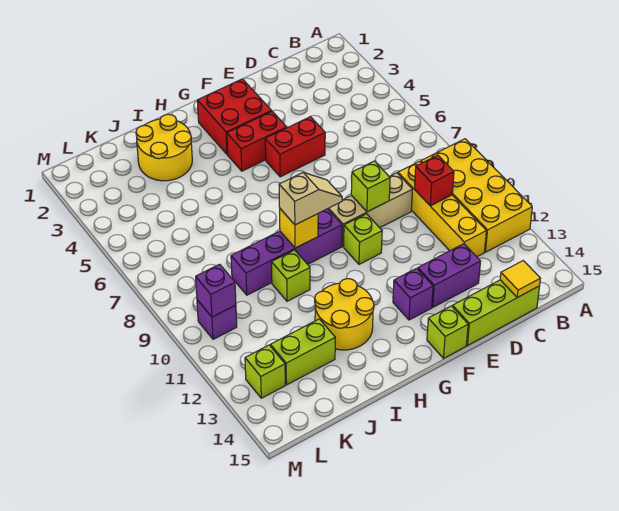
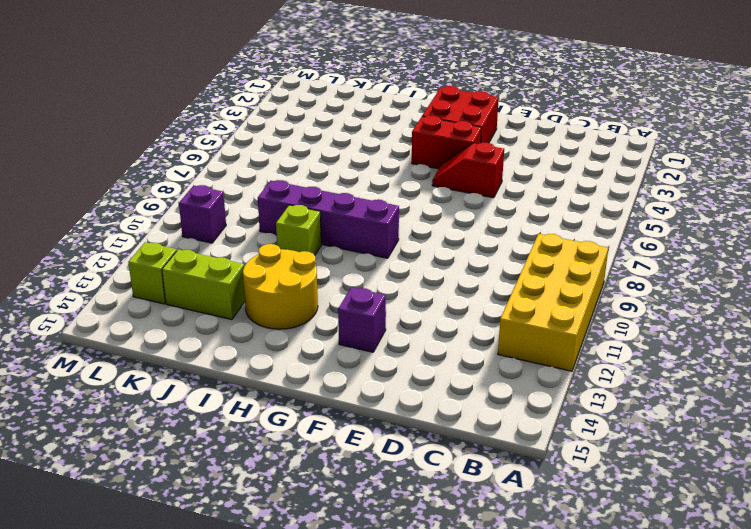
red slope E5:F5 level 1 top E -> red brick E5:F5 level 1
none -> yellow brick C9:C12 level 1
none -> lime brick C15:E15 level 1
none -> tan brick D9:F9 level 1

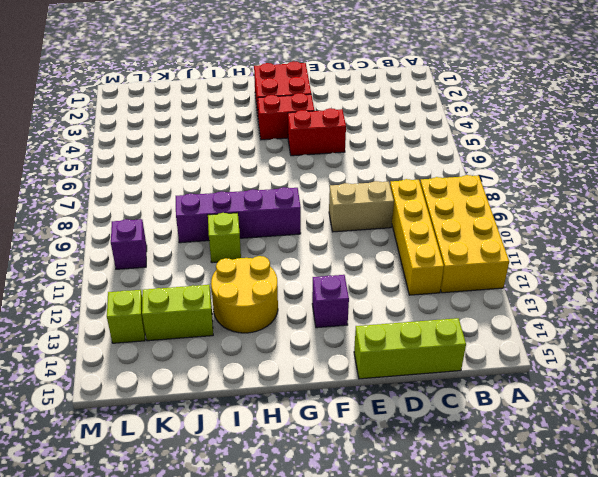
tan brick D9:E9 level 1 -> tan brick D9:F9 level 1
none -> purple brick D13:E13 level 1
none -> lime brick F10 level 1
none -> lime brick F15 level 1

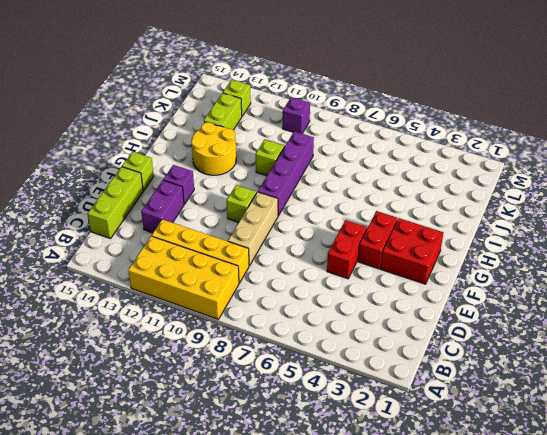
none -> yellow round brick I2:J3 level 1
none -> red brick C10 level 2
none -> yellow tile C15 level 2

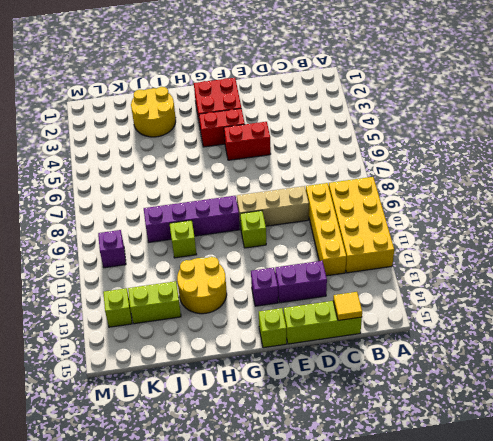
none -> red brick C10 level 2
none -> lime brick E9 level 2
none -> yellow brick H9 level 2

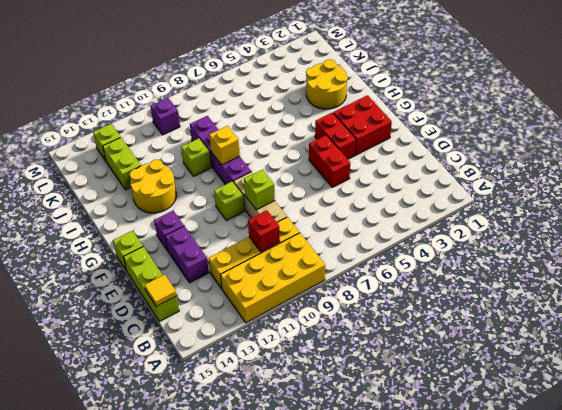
none -> purple brick L10 level 2
none -> tan slope G9:H9 level 3 top H

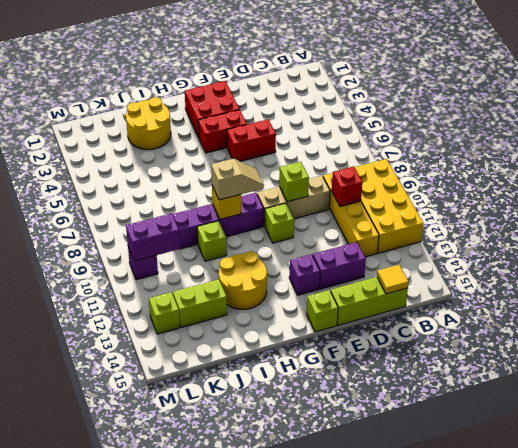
purple brick K10:L10 level 2 -> purple brick L10 level 2

